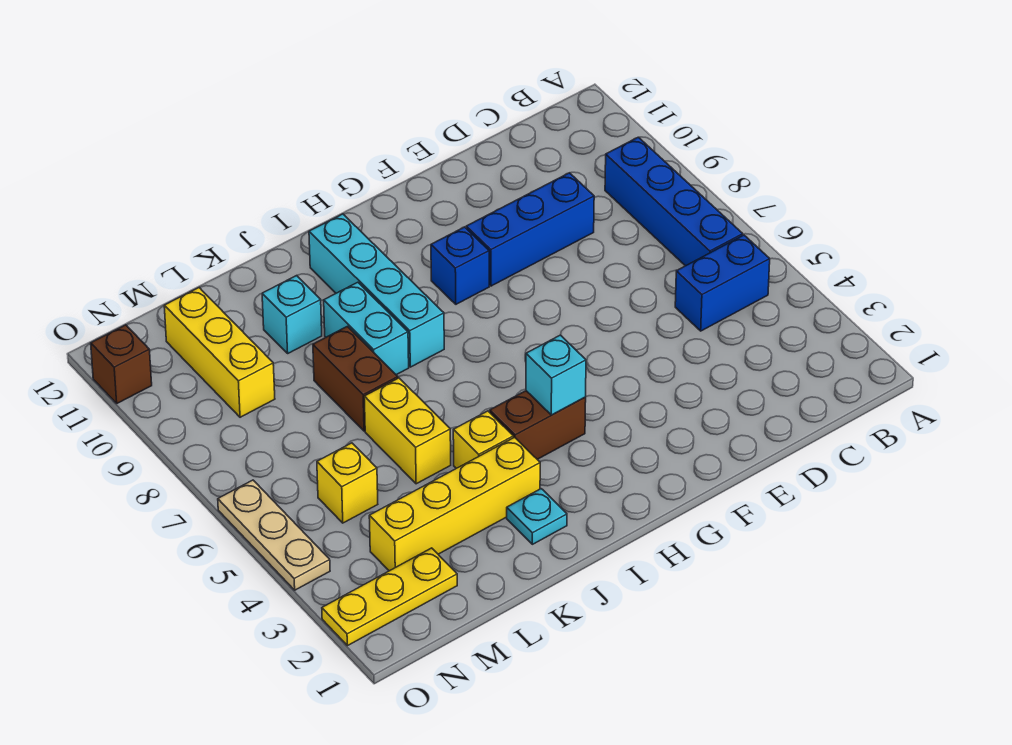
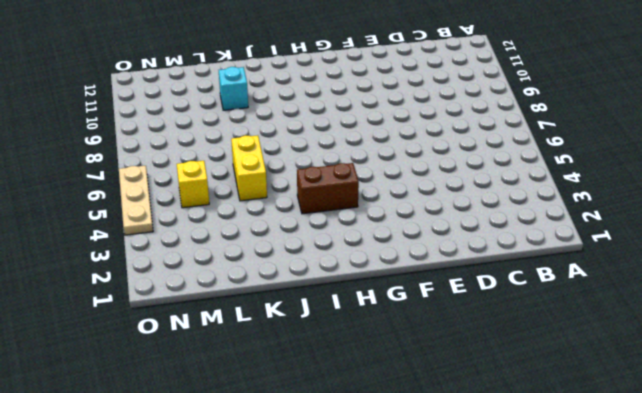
none -> blue brick B5:C5 level 1
none -> blue brick B6:B9 level 1
none -> blue brick D9:F9 level 1

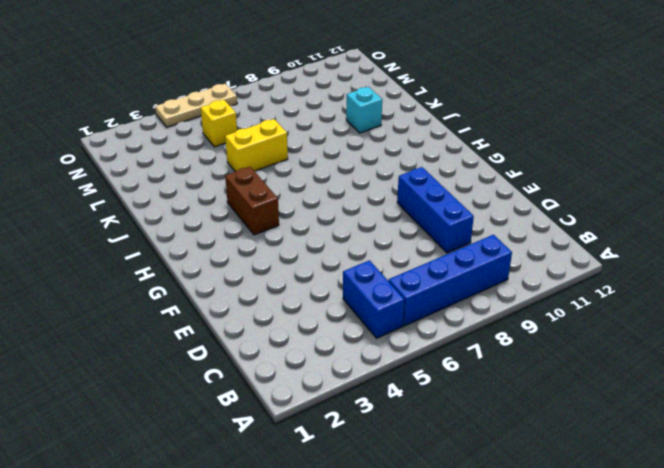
none -> blue brick G9 level 1
none -> cyan brick I8:I11 level 1
none -> cyan plate J2 level 1

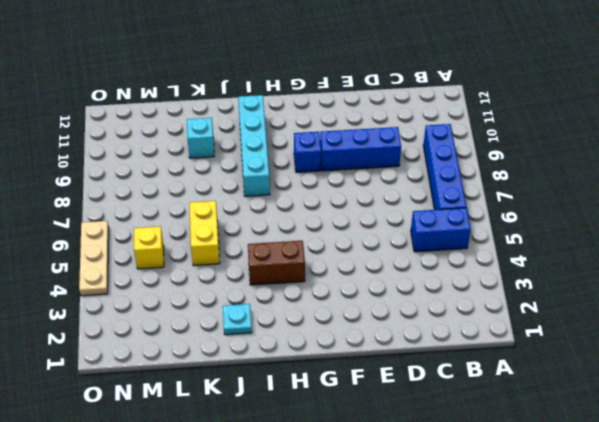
none -> yellow brick J3:M3 level 1
none -> yellow brick J4 level 1
none -> cyan brick J8:J9 level 1

